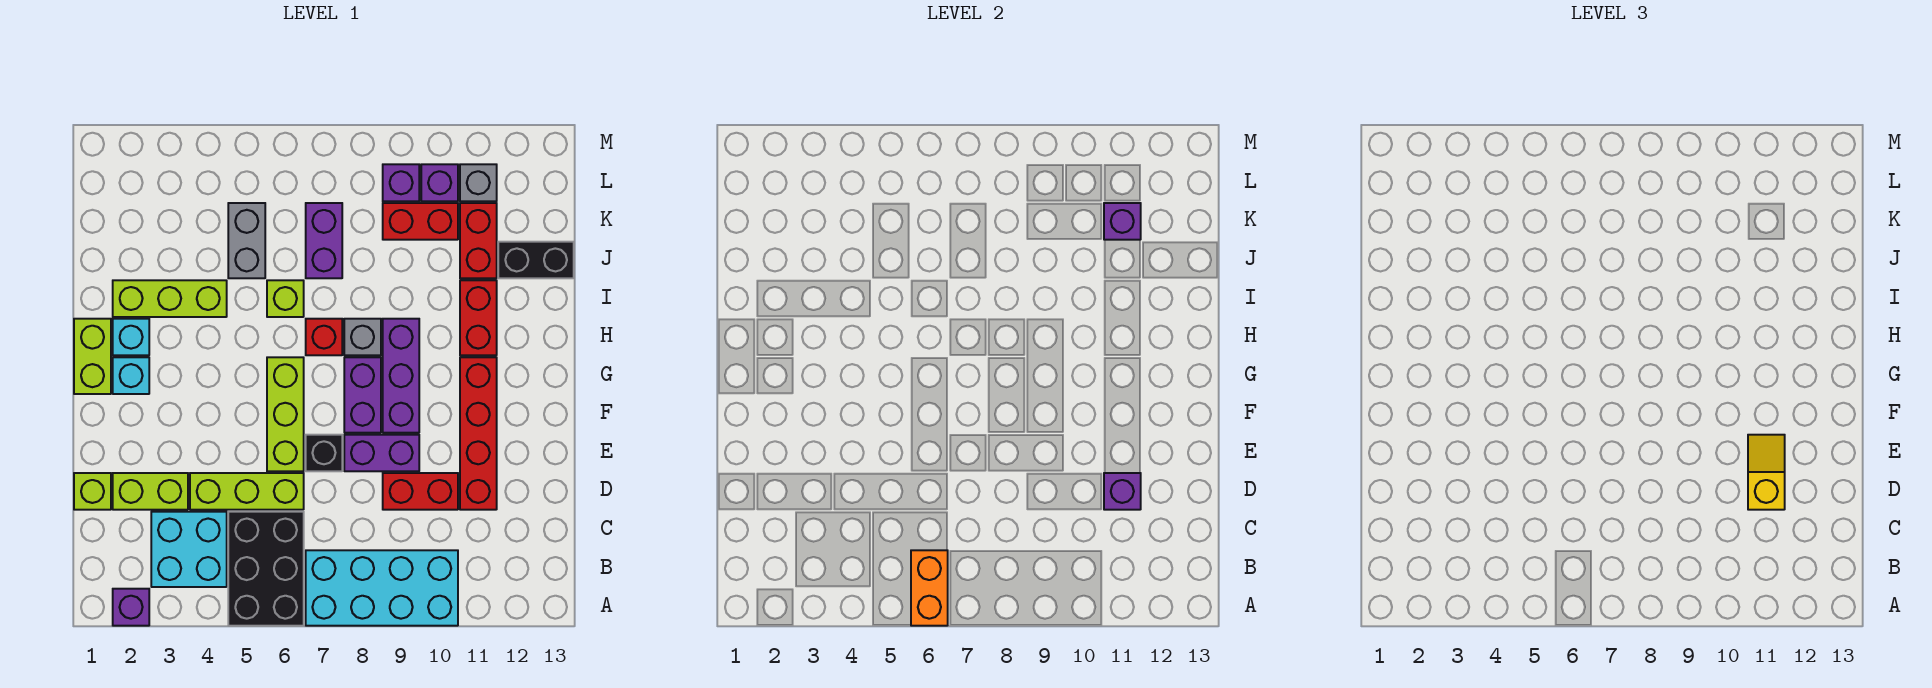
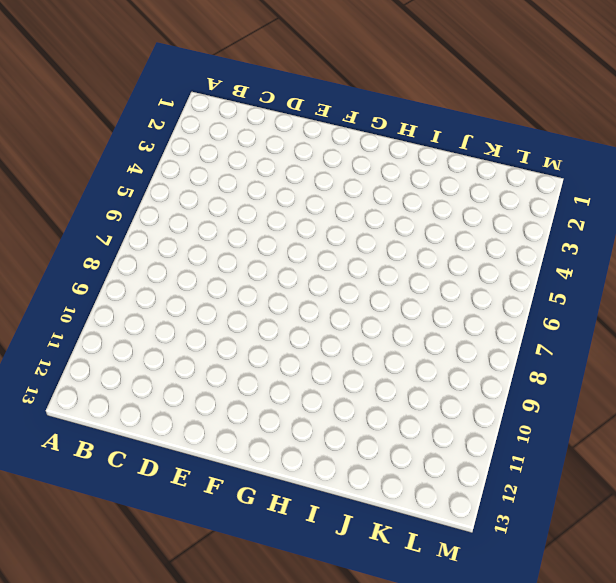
none -> purple brick A2 level 1
none -> black brick A5:C6 level 1
none -> cyan brick A7:B10 level 1
none -> cyan brick B3:C4 level 1

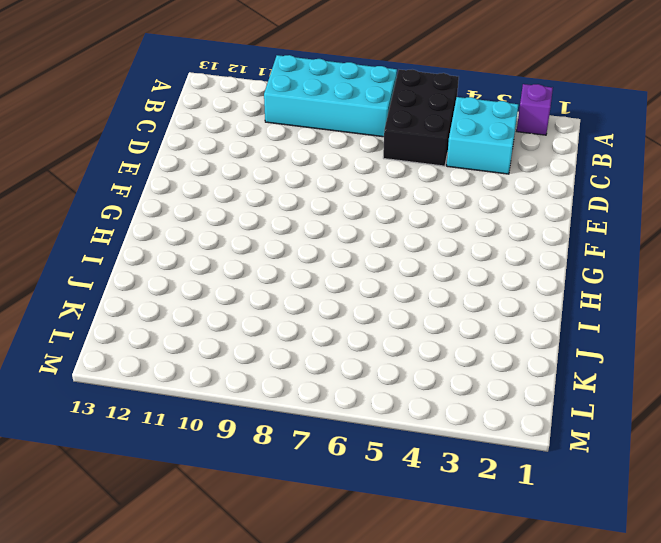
none -> lime brick D1 level 1
none -> lime brick D2:D3 level 1
none -> lime brick D4:D6 level 1
none -> red brick D9:D10 level 1

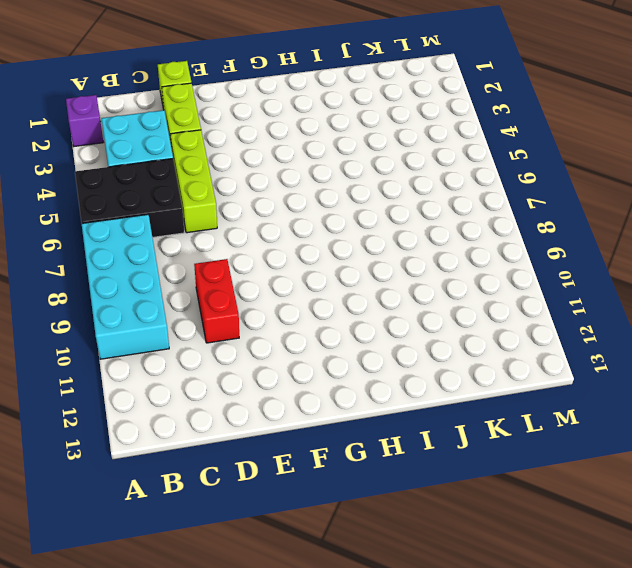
none -> red brick D11:G11 level 1
none -> lime brick E6:G6 level 1
none -> black brick E7 level 1
none -> purple brick E8:E9 level 1

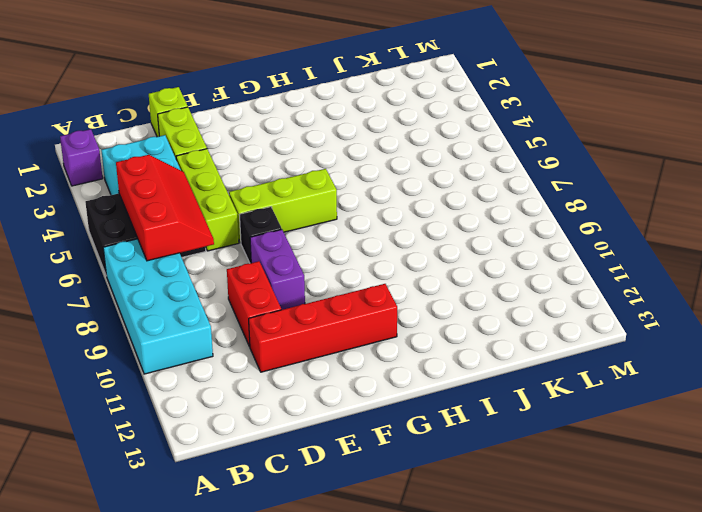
red slope B5:C7 level 2 top B -> orange brick A6:B6 level 2
none -> purple brick F8:G8 level 1
none -> purple brick F9:H9 level 1
none -> lime brick G1:H1 level 1
none -> cyan brick G2 level 1

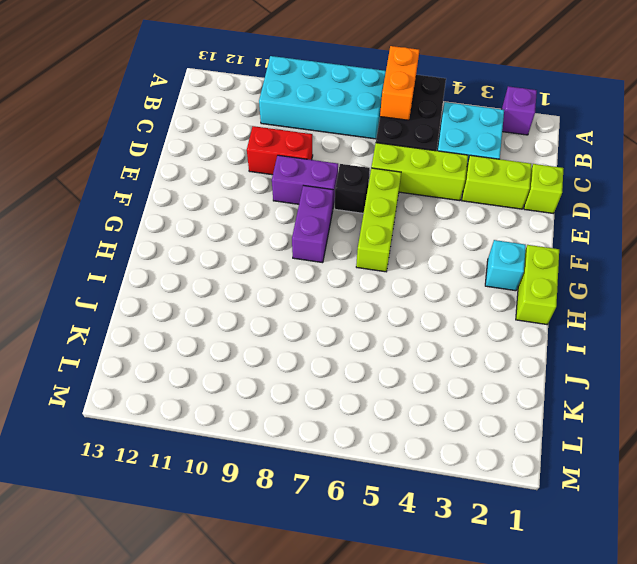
none -> red brick D11:G11 level 1
none -> purple brick F9:H9 level 1
none -> cyan brick H2 level 1
none -> red brick H7 level 1

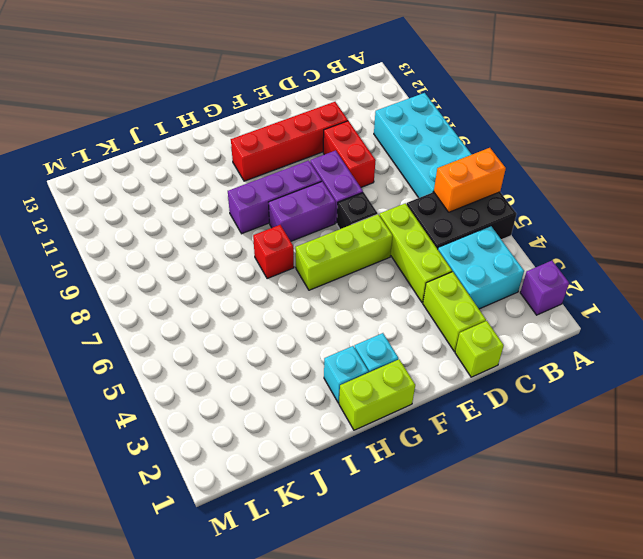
none -> grey brick H8 level 1
none -> red brick H11:I11 level 1
none -> lime brick I2:I4 level 1
none -> lime brick I6 level 1

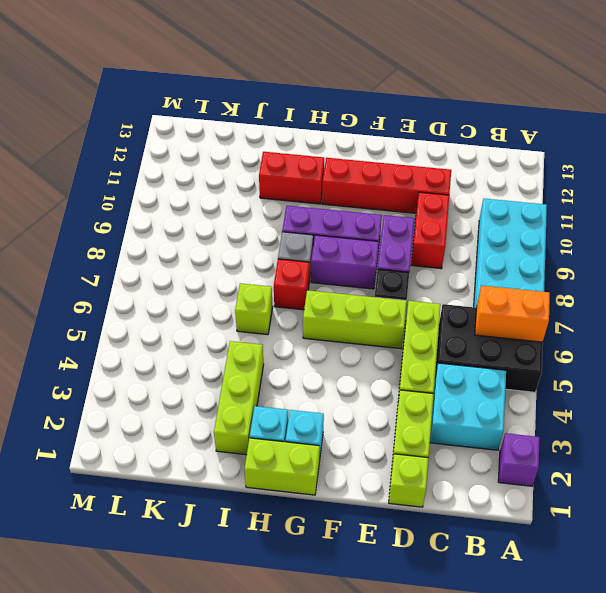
none -> grey brick J5:K5 level 1
none -> purple brick J7:K7 level 1
none -> red brick J11:K11 level 1
none -> black brick J12:J13 level 1

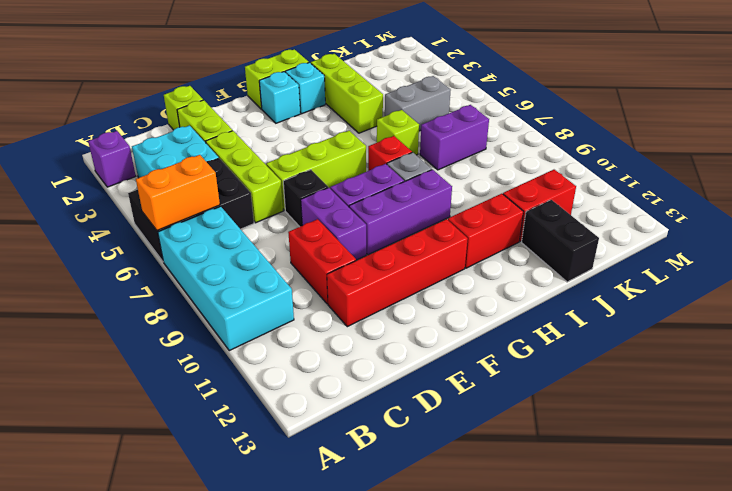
none -> red brick K9:K10 level 1
none -> purple brick L9 level 1
none -> purple brick L10 level 1
none -> grey brick L11 level 1

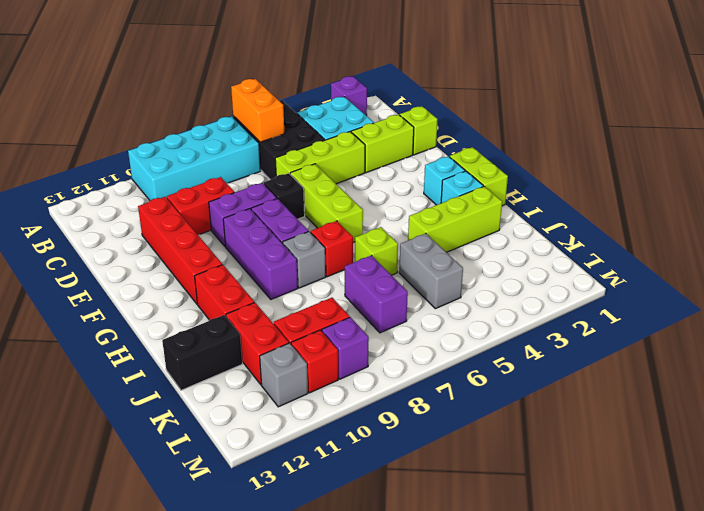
red brick L10 level 1 -> purple brick L10 level 1
none -> purple brick D11 level 2
none -> purple brick K11 level 2
none -> yellow slope D11:E11 level 3 top D

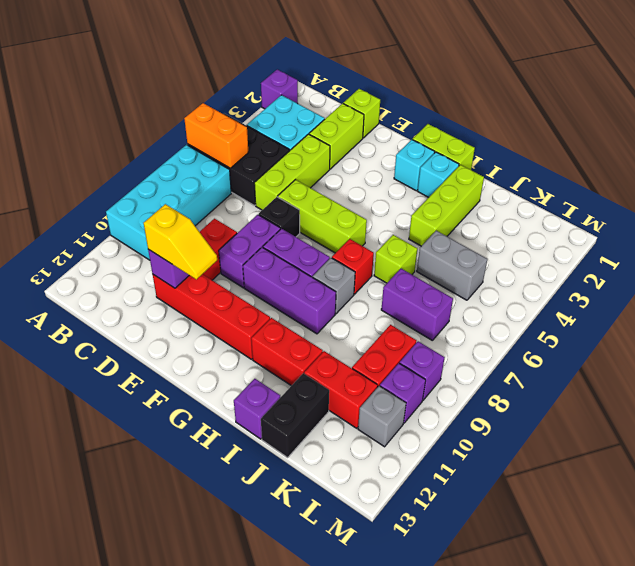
purple brick I13 level 1 -> purple brick K11 level 2

